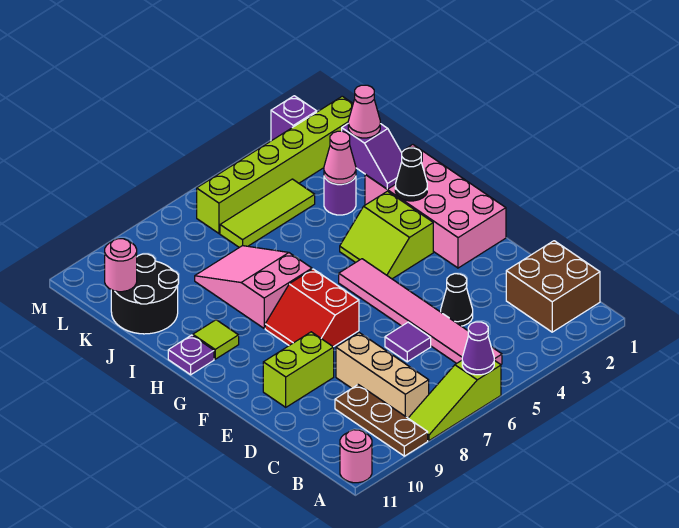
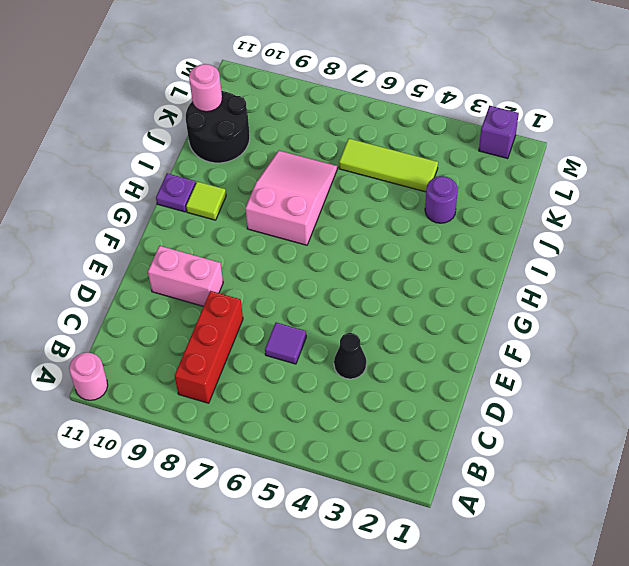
red brick B8:D8 level 1 -> tan brick B8:D8 level 1
pink brick E9:E10 level 1 -> lime brick E9:E10 level 1
none -> lime slope A6:A8 level 1 top 6
none -> brown plate A9:C9 level 1
none -> brown brick B1:C2 level 1

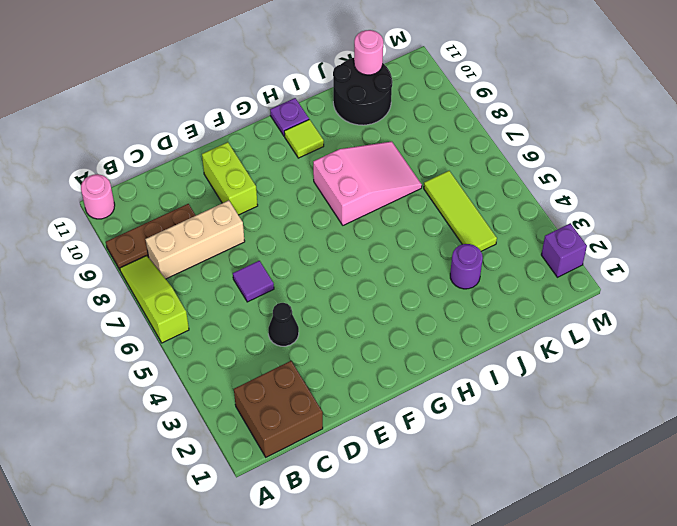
none -> pink tile B5:G5 level 1
none -> pink brick F1:I2 level 1
none -> red slope F7:G8 level 1 top 7

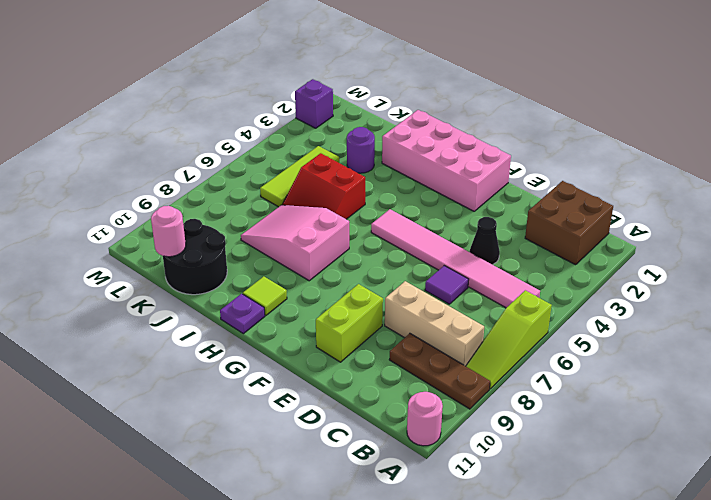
red slope I5:J6 level 1 top 5 -> red slope F7:G8 level 1 top 7
none -> lime slope G3:H4 level 1 top 3
none -> lime brick L1:L6 level 1
none -> purple cone A6 level 2

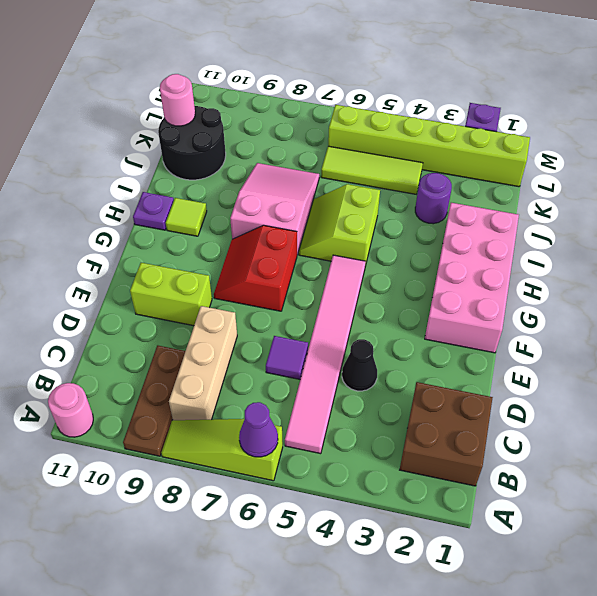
lime slope H5:I6 level 1 top 5 -> lime slope G3:H4 level 1 top 3
none -> black cone H2 level 2
none -> purple slope I2:J2 level 2 top J
none -> pink cone J3 level 2

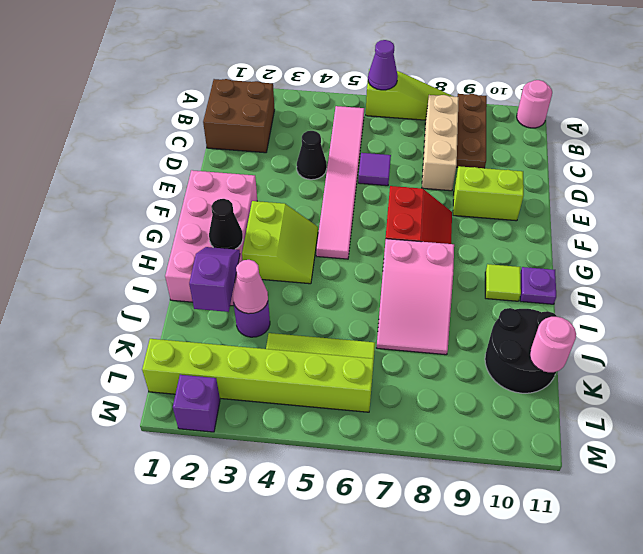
none -> pink cone J2 level 3

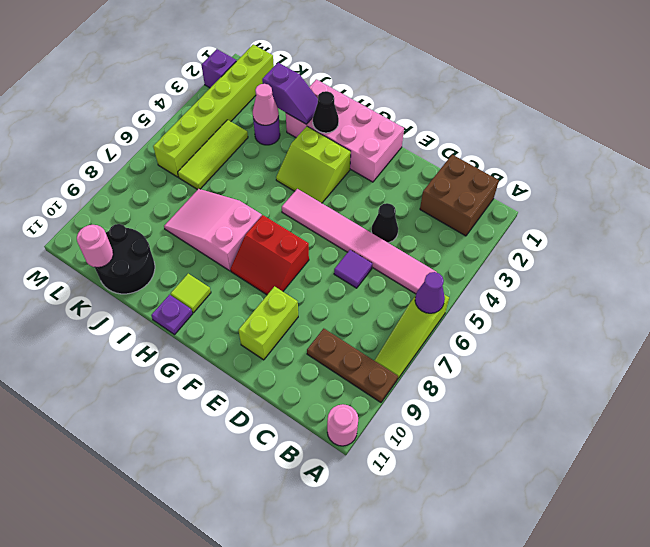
none -> tan brick B8:D8 level 1
none -> pink cone J2 level 3

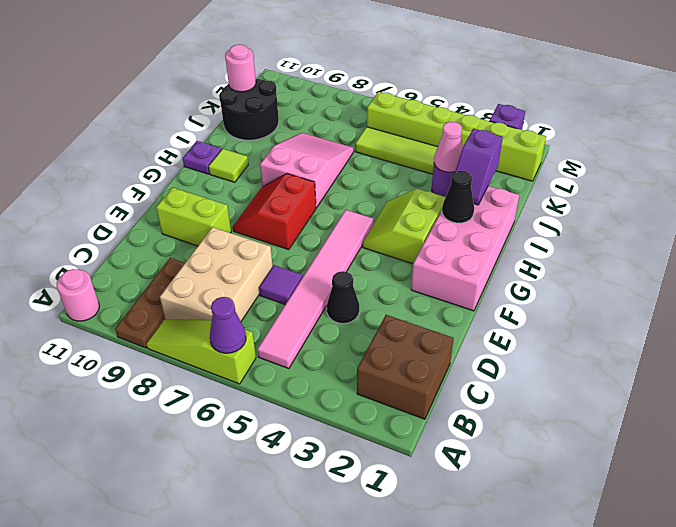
tan brick B7:D8 level 1 -> tan brick B8:D8 level 1
none -> pink cone J2 level 3

